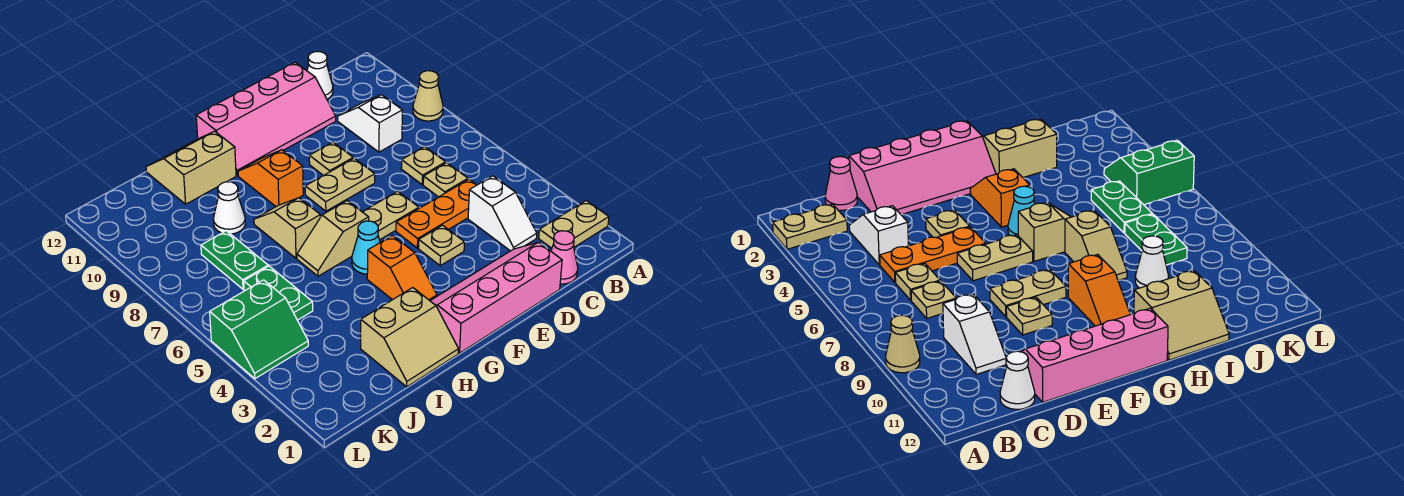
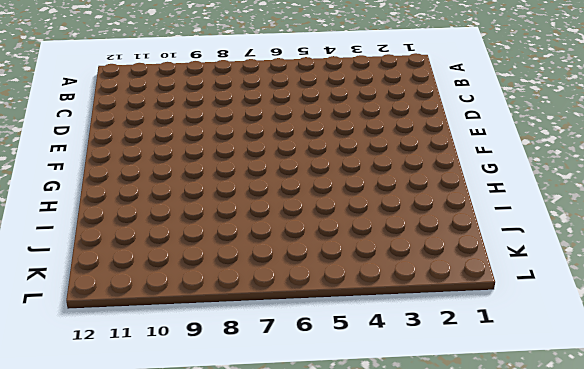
none -> tan plate A2:B2 level 1
none -> tan cone A9 level 1
none -> pink cone C1 level 1

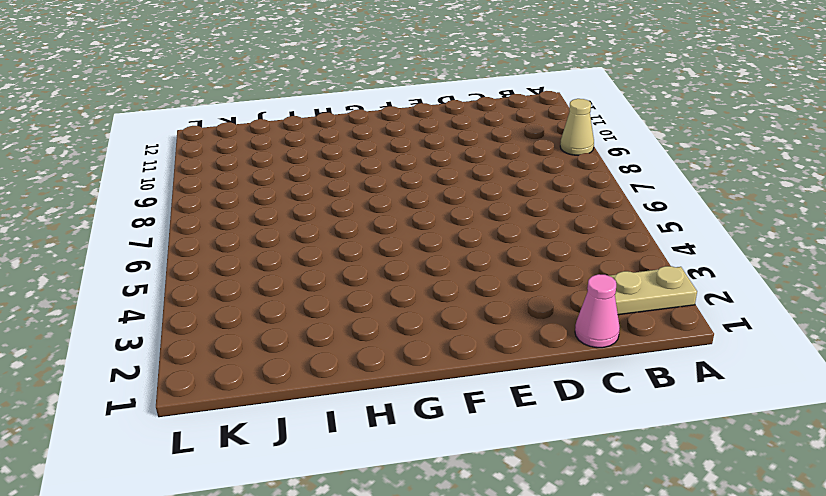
none -> white slope C3:C4 level 1 top 4
none -> orange plate C5:E5 level 1
none -> tan plate C6 level 1

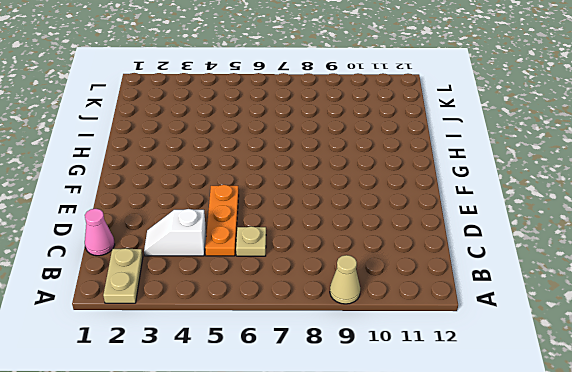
none -> tan plate C7 level 1
none -> white slope C9:C10 level 1 top 9
none -> white cone C12 level 1

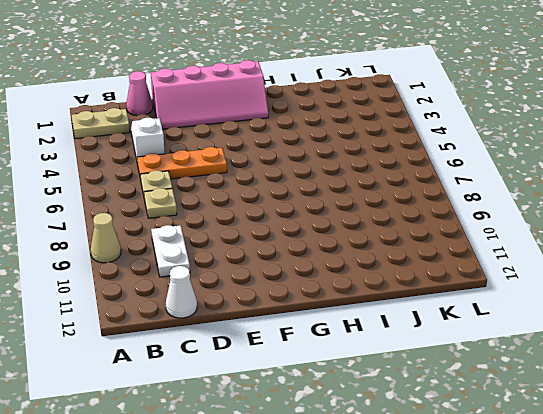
white plate C9:C10 level 1 -> white slope C9:C10 level 1 top 9
none -> pink slope D11:G12 level 1 top 12
none -> tan plate E4 level 1
none -> tan plate E6:F6 level 1

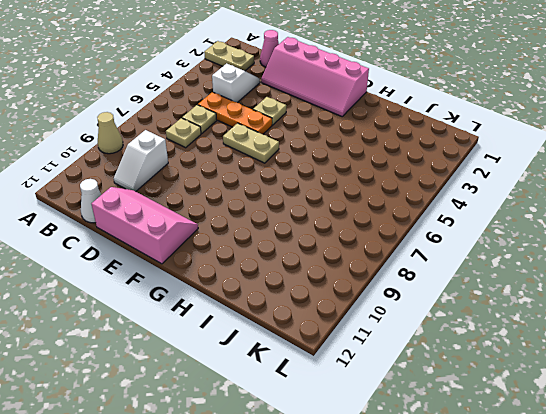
pink slope D11:F12 level 1 top 12 -> pink slope D11:G12 level 1 top 12
none -> tan plate E8:F8 level 1
none -> tan plate E9 level 1
none -> orange slope G3:G4 level 1 top 4

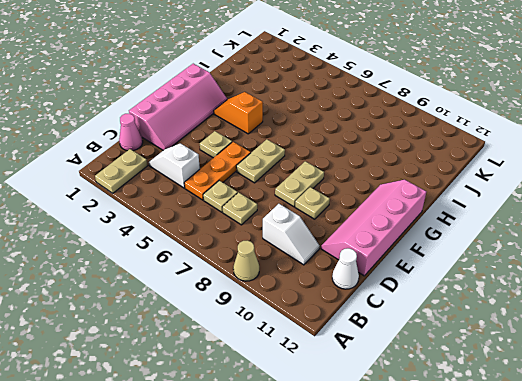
none -> cyan cone G5 level 1
none -> tan slope G6:H6 level 1 top G
none -> orange slope G9:G10 level 1 top 9

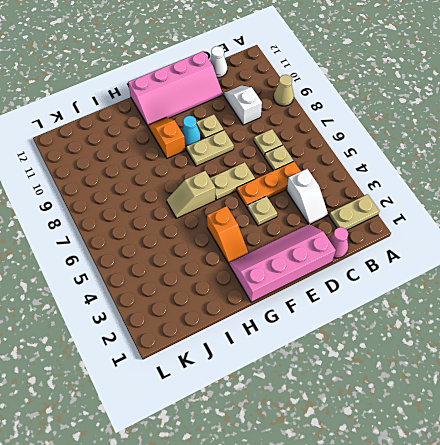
cyan cone F9 level 1 -> cyan cone G5 level 1
none -> tan slope H1:I2 level 1 top 2
none -> tan slope H7:H8 level 1 top 7
none -> tan slope H11:I12 level 1 top 11

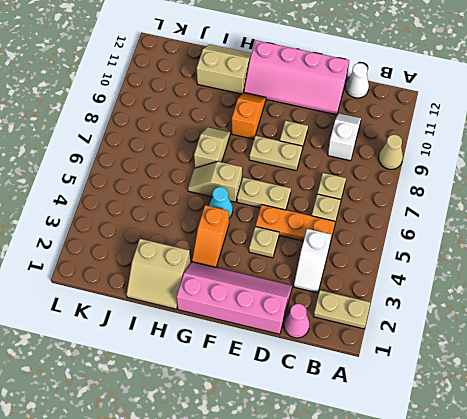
none -> white cone I9 level 1
none -> green plate J5:J6 level 1
none -> green plate J7:J8 level 1

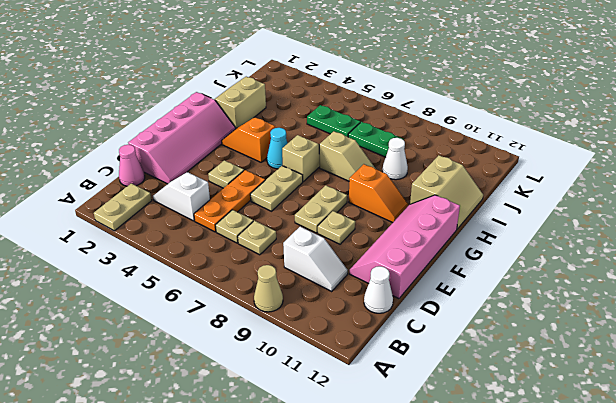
none -> green slope K4:L5 level 1 top 5

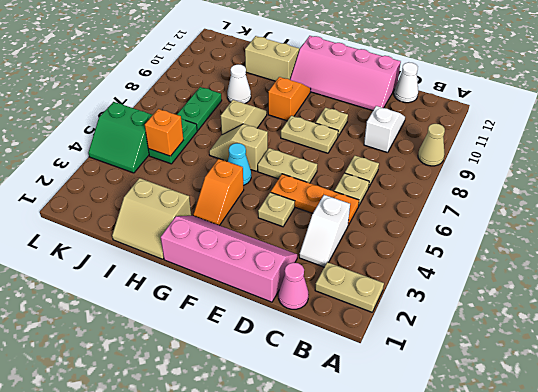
orange brick J5 level 2 -> none

